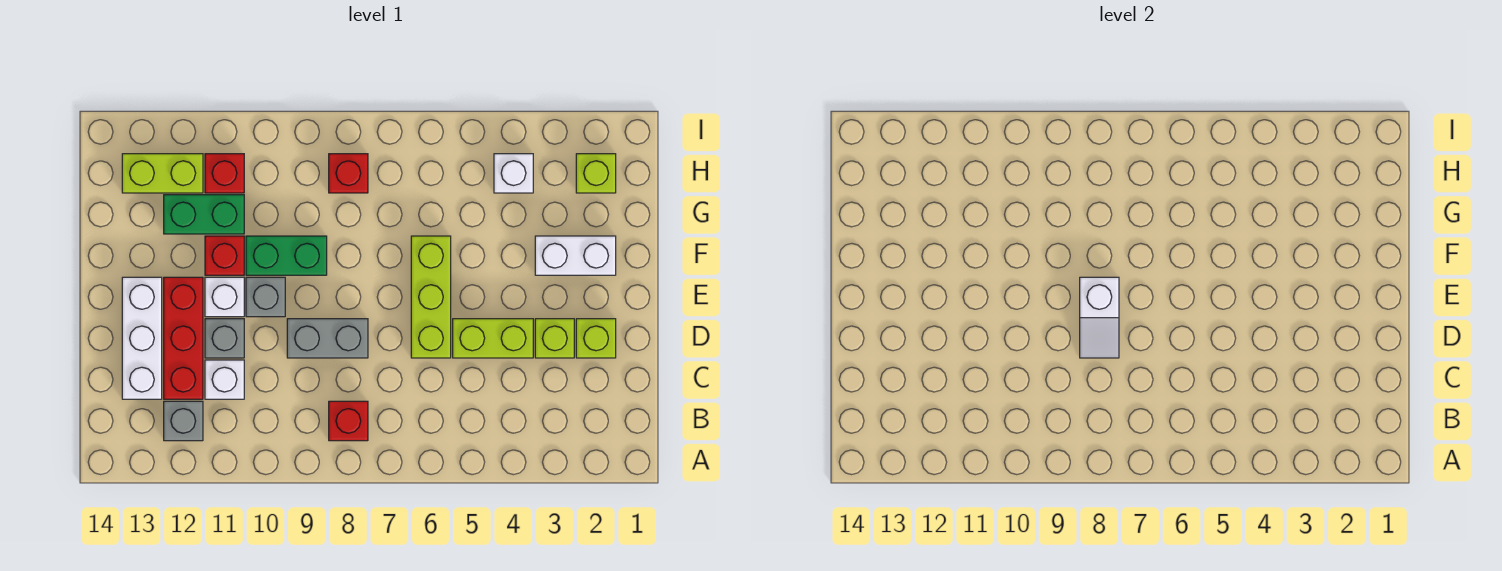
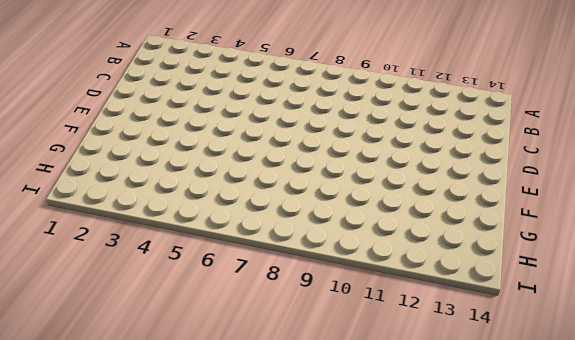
none -> red brick B8 level 1
none -> grey brick B12 level 1
none -> white brick C11 level 1

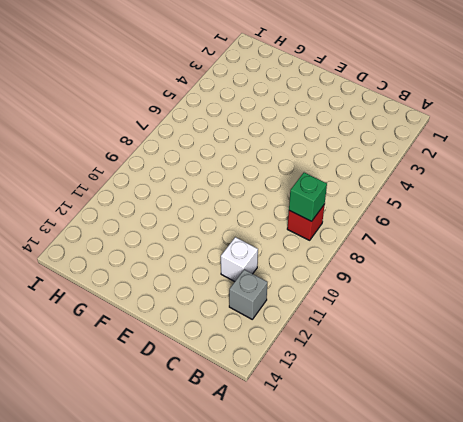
green brick B8 level 2 -> none
none -> red brick C12:E12 level 1
none -> white brick C13:E13 level 1
none -> lime brick D2 level 1

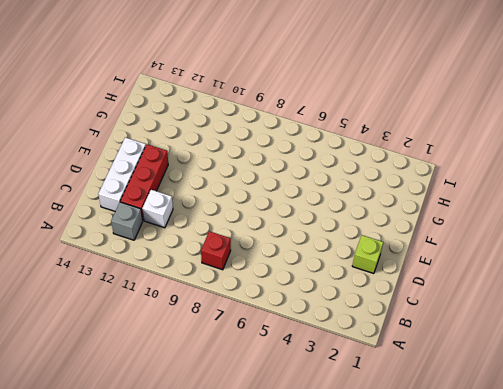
none -> lime brick D3 level 1
none -> lime brick D4:D5 level 1
none -> lime brick D6:F6 level 1

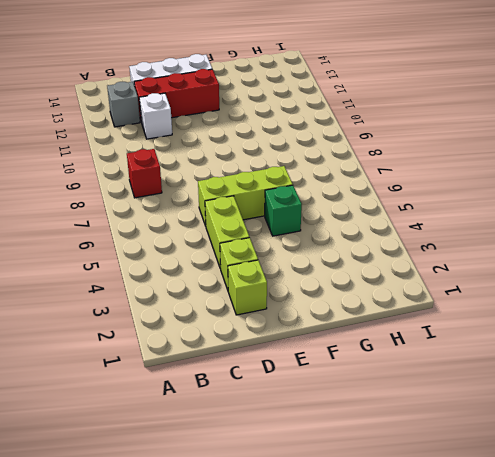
green brick F5 level 1 -> none
none -> grey brick D8:D9 level 1
none -> grey brick D11 level 1
none -> grey brick E10 level 1

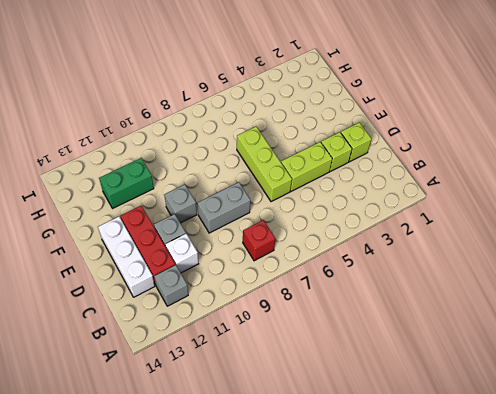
none -> white brick E11 level 1
none -> white brick F2:F3 level 1
none -> green brick F9:F10 level 1

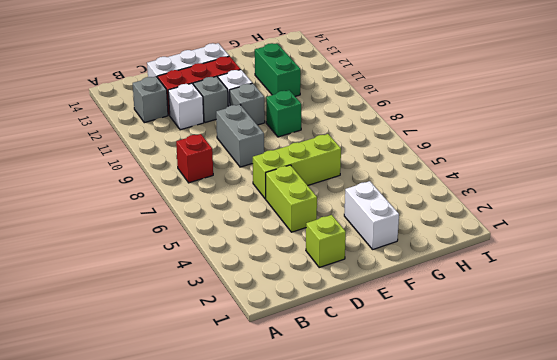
green brick F9 level 1 -> green brick F9:F10 level 1
none -> lime brick D3 level 1
none -> red brick F11 level 1
none -> lime brick H2 level 1

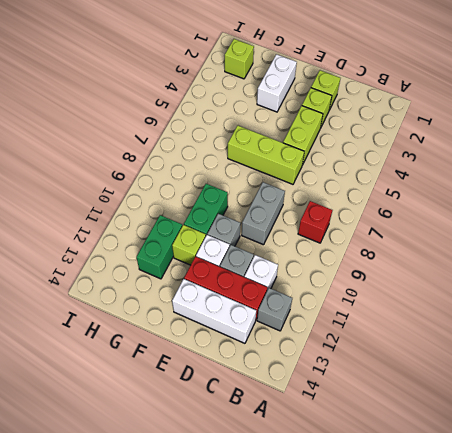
lime brick F11 level 1 -> red brick F11 level 1
none -> white brick H4 level 1
none -> red brick H8 level 1
none -> red brick H11 level 1

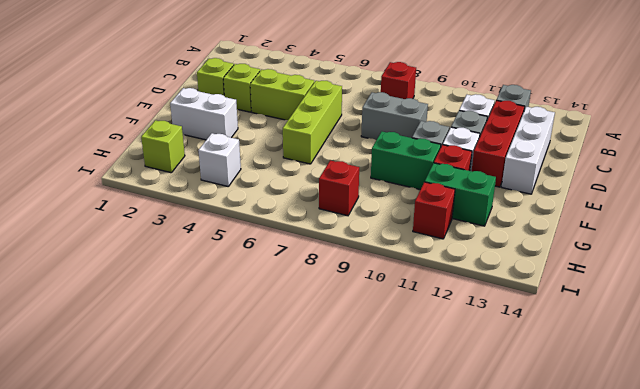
none -> lime brick H12:H13 level 1
none -> white slope D8:E8 level 2 top E

